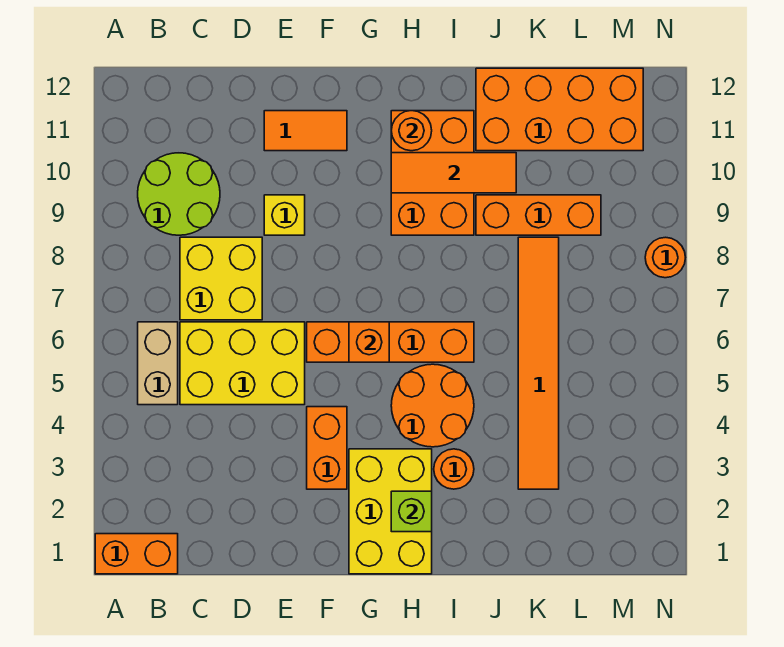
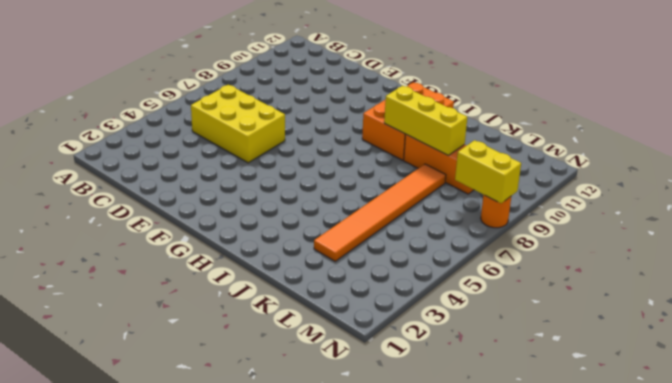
yellow brick I9:K9 level 2 -> none
yellow brick M8:N8 level 2 -> none
none -> orange brick A1:B1 level 1
none -> tan brick B5:B6 level 1
none -> lime round brick B9:C10 level 1

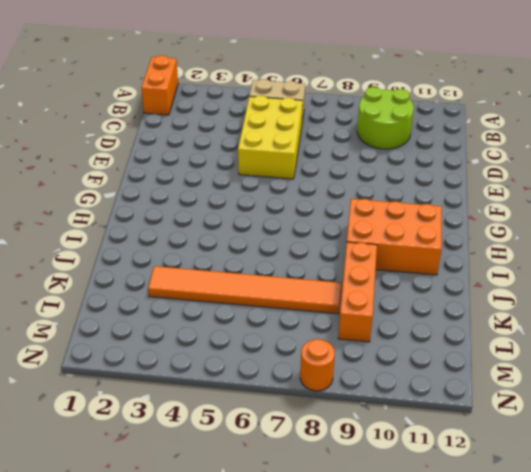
none -> yellow brick C7:D8 level 1
none -> yellow brick E9 level 1
none -> orange tile E11:F11 level 1

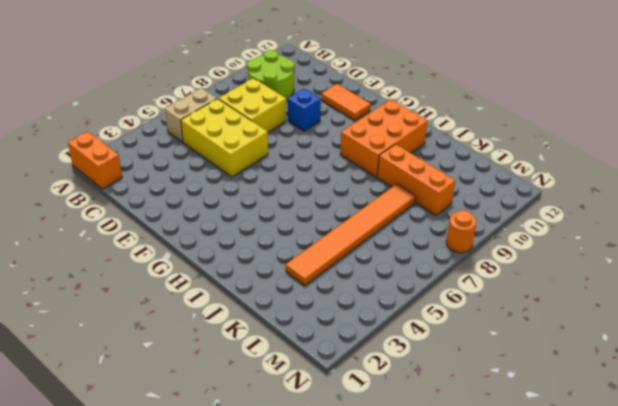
blue brick E9 level 1 -> yellow brick E9 level 1
none -> orange brick F3:F4 level 1
none -> orange brick F6:I6 level 1
none -> yellow brick G1:H3 level 1

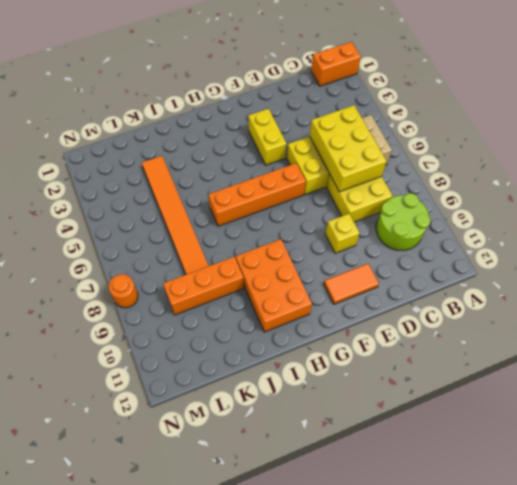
yellow brick C5:D7 level 2 -> yellow brick G1:H3 level 1
yellow brick F3:F4 level 1 -> orange brick F3:F4 level 1
none -> orange round brick H4:I5 level 1
none -> orange round brick I3 level 1
none -> orange brick J11:M12 level 1

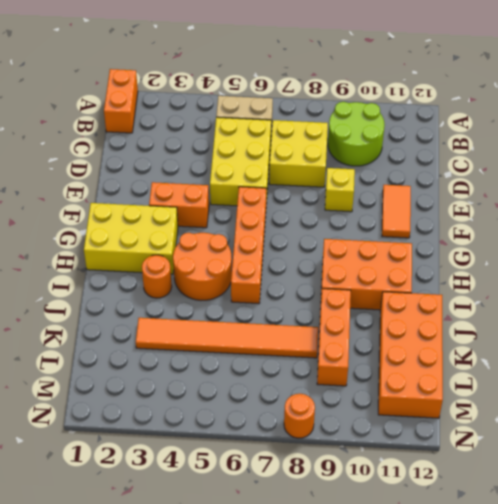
none -> orange brick G6 level 2
none -> lime brick H2 level 2
none -> orange tile H10:J10 level 2

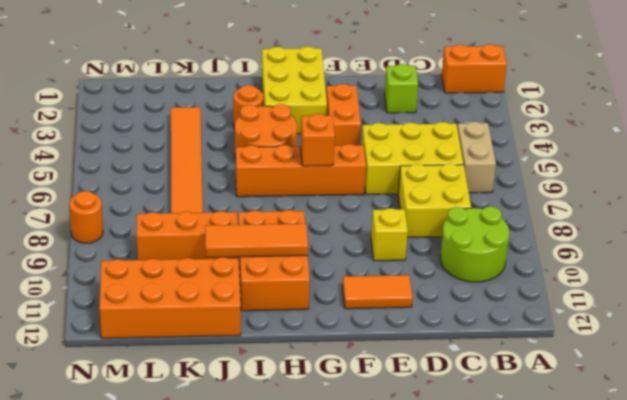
lime brick D2 level 1 -> lime brick H2 level 2
none -> orange round brick H11 level 2

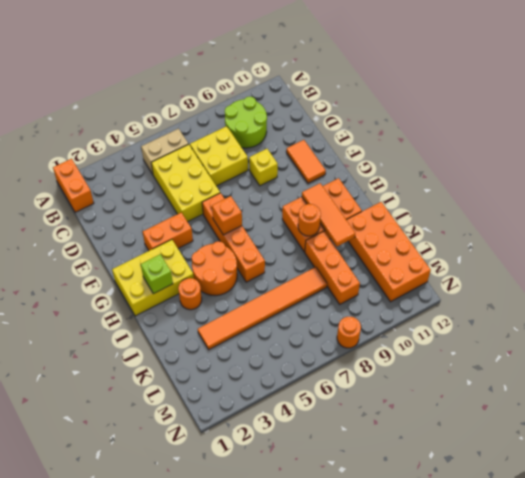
orange round brick I9 level 2 -> orange round brick H11 level 2

